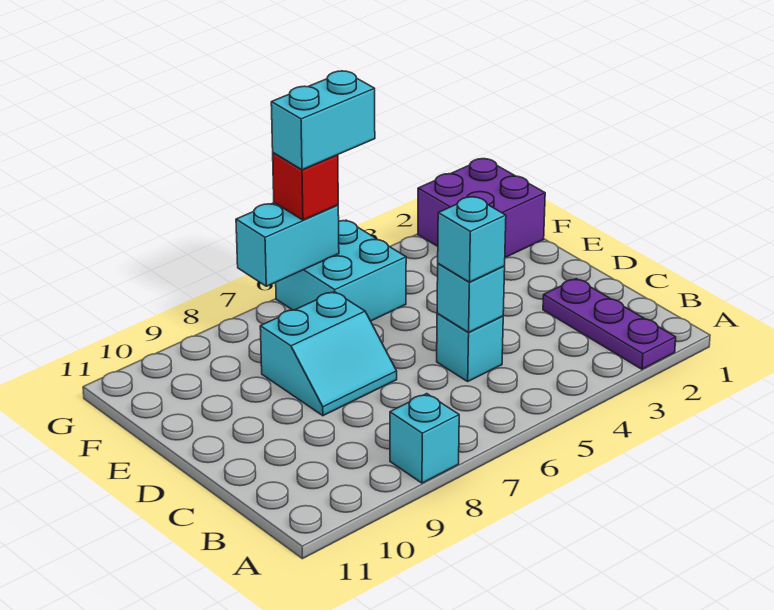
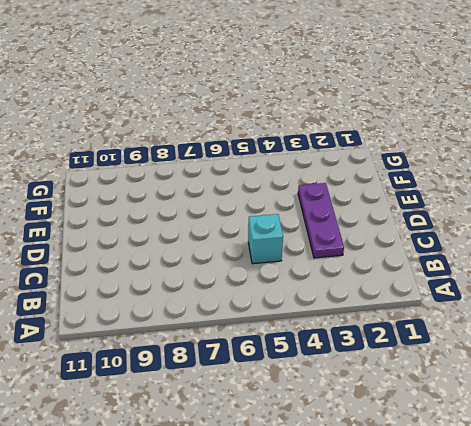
purple plate C3:E3 level 1 -> purple plate A2:C2 level 1
none -> cyan brick A8 level 1
none -> cyan slope D7:E8 level 1 top E

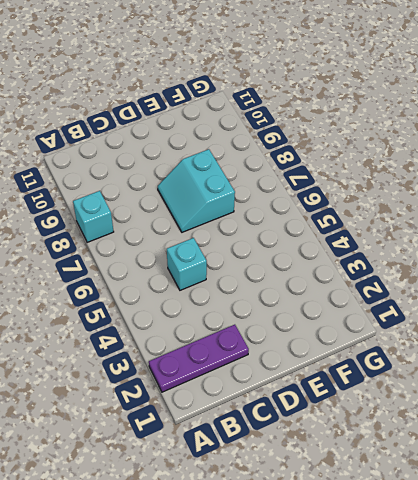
none -> purple brick F1:G2 level 1
none -> cyan brick F5:G6 level 1

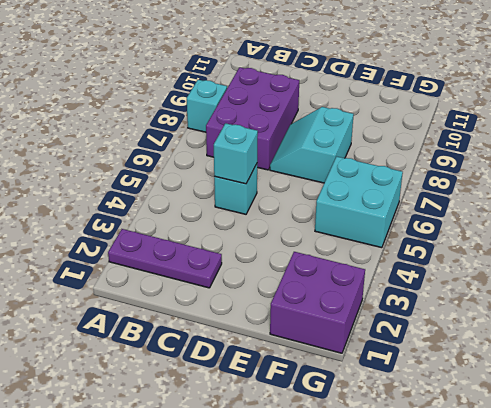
purple brick B7:C9 level 1 -> none
none -> cyan brick G6:G7 level 2
none -> cyan brick C5 level 3

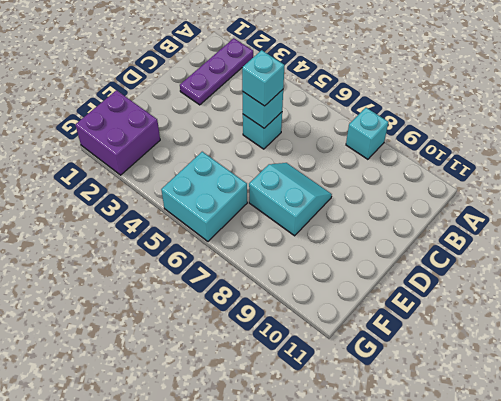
none -> cyan brick G6:G7 level 2
none -> red brick G6 level 3

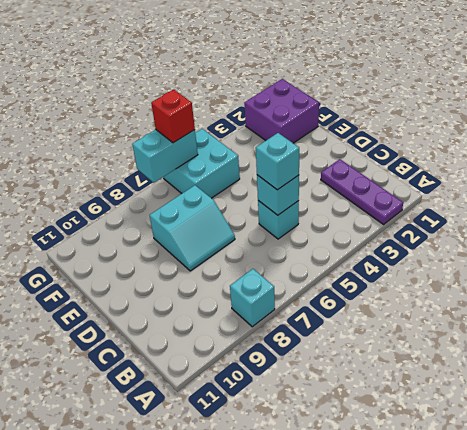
none -> cyan brick G5:G6 level 4

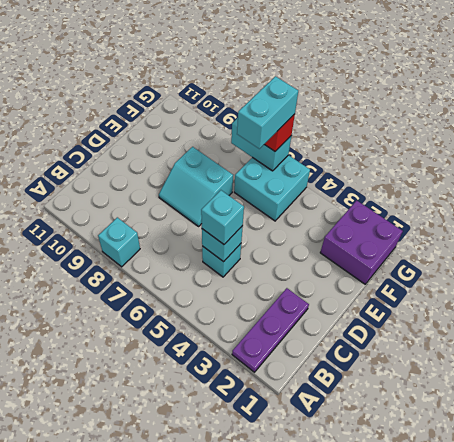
cyan brick F6:G6 level 4 -> cyan brick G5:G6 level 4

